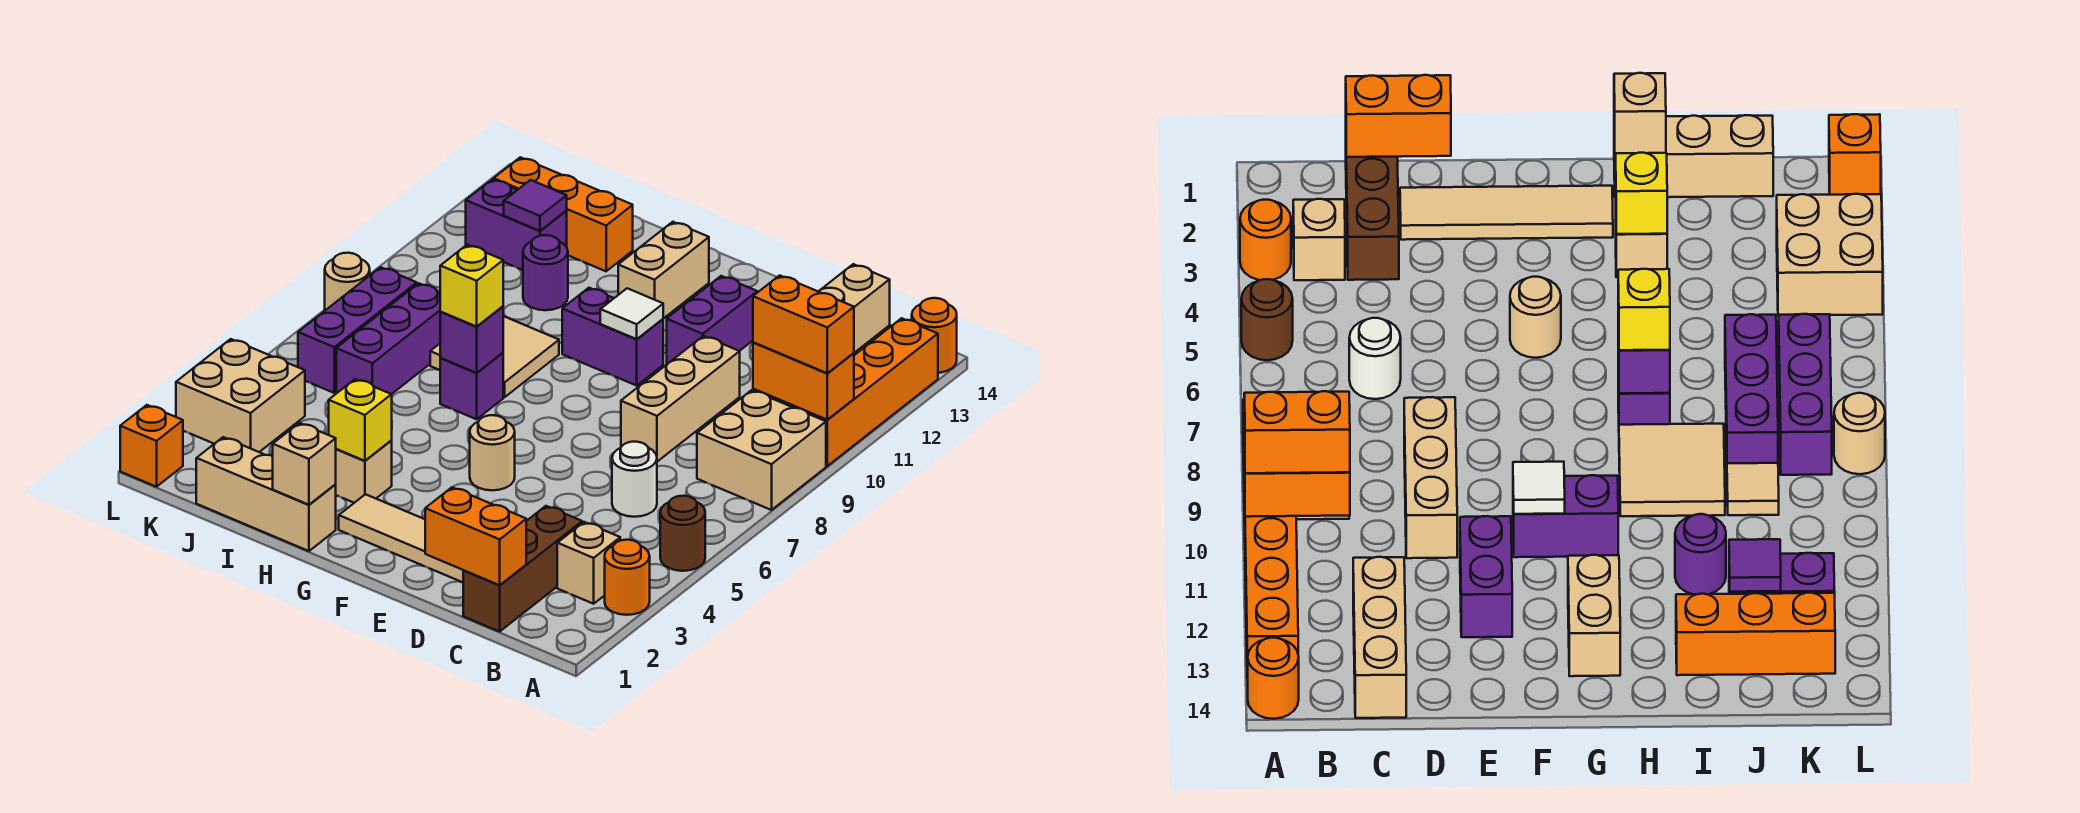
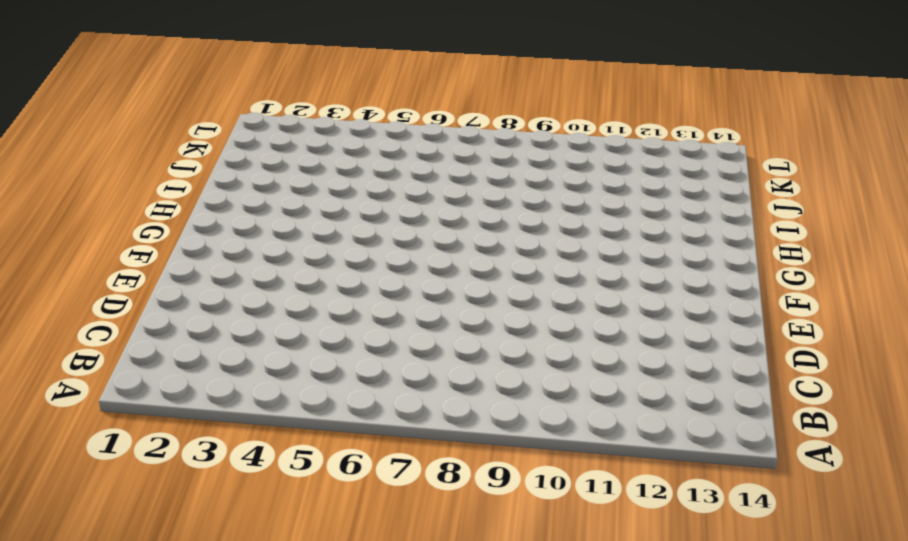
none -> orange round brick A3 level 1
none -> brown round brick A5 level 1
none -> tan brick A8:B9 level 1
none -> orange brick A10:A13 level 1

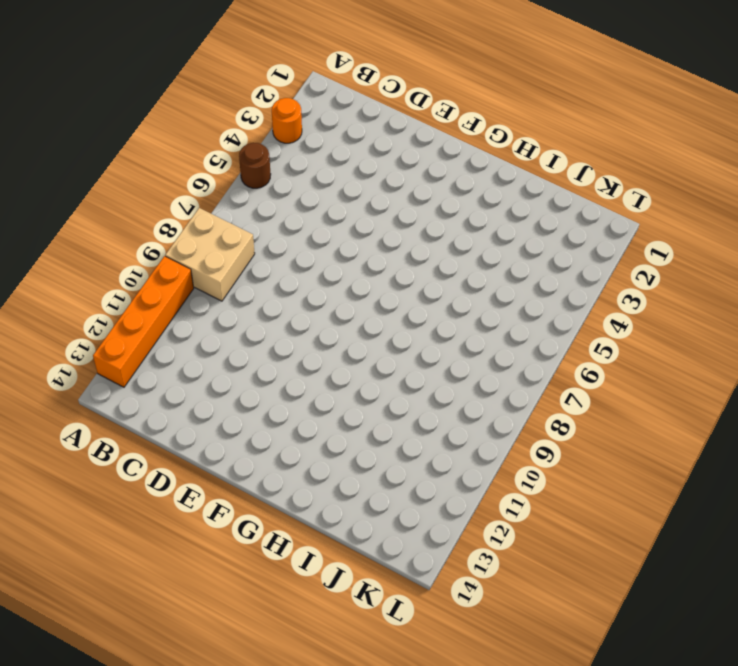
none -> orange round brick A14 level 1
none -> tan brick B3 level 1
none -> brown brick C1:C3 level 1
none -> white round brick C6 level 1

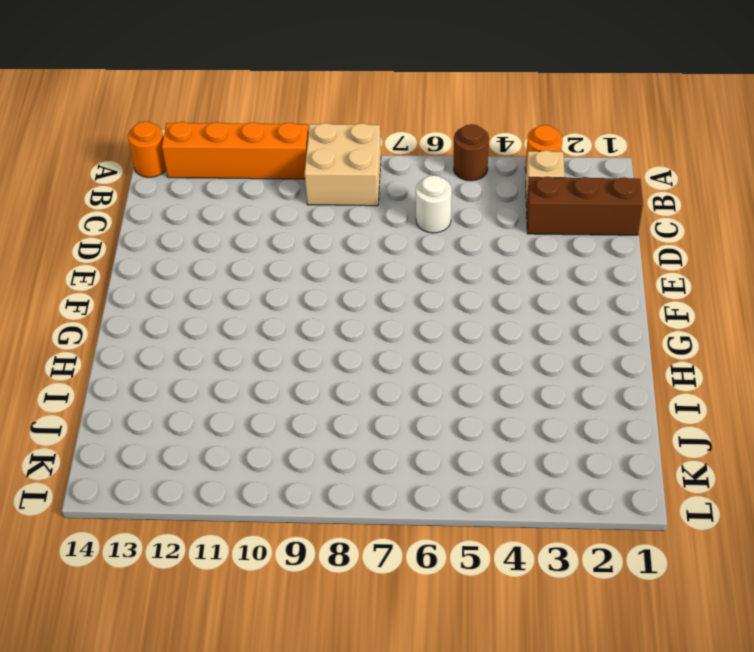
none -> tan brick C12:C14 level 1
none -> tan tile D2:G2 level 1
none -> tan brick D8:D10 level 1
none -> purple brick E11:E12 level 1

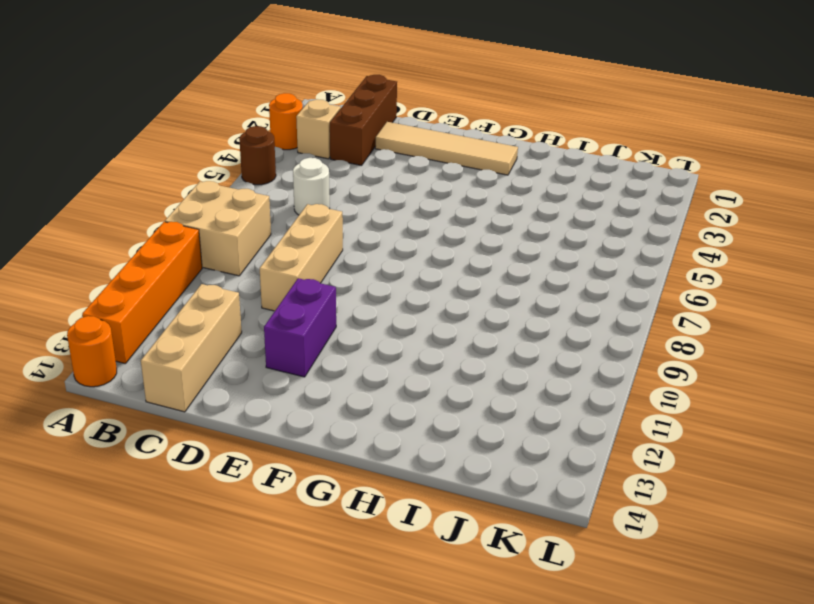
none -> tan round brick F5 level 1
none -> purple brick F10:G10 level 1
none -> tan brick G12:G13 level 1
none -> tan brick H1:J1 level 1

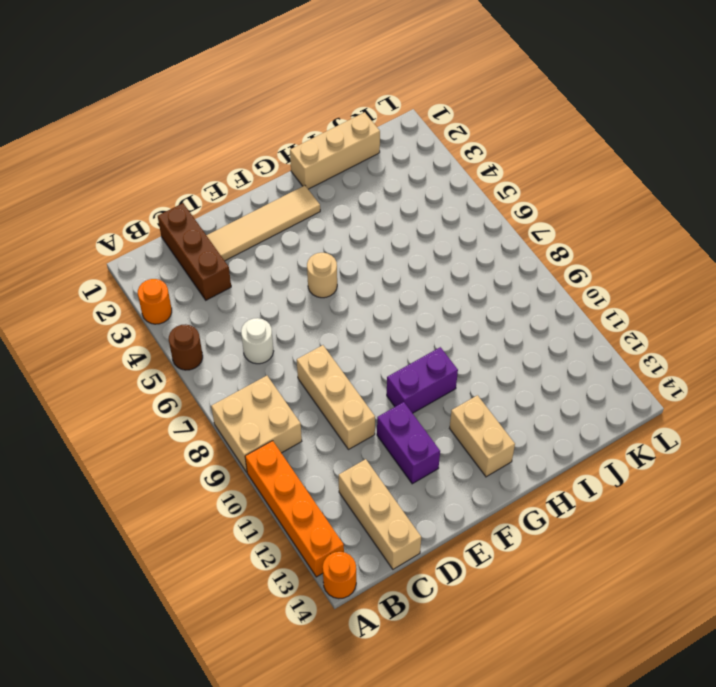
none -> tan brick B3 level 1
none -> tan brick H3 level 1
none -> purple brick H7 level 1
none -> tan tile H8:I9 level 1

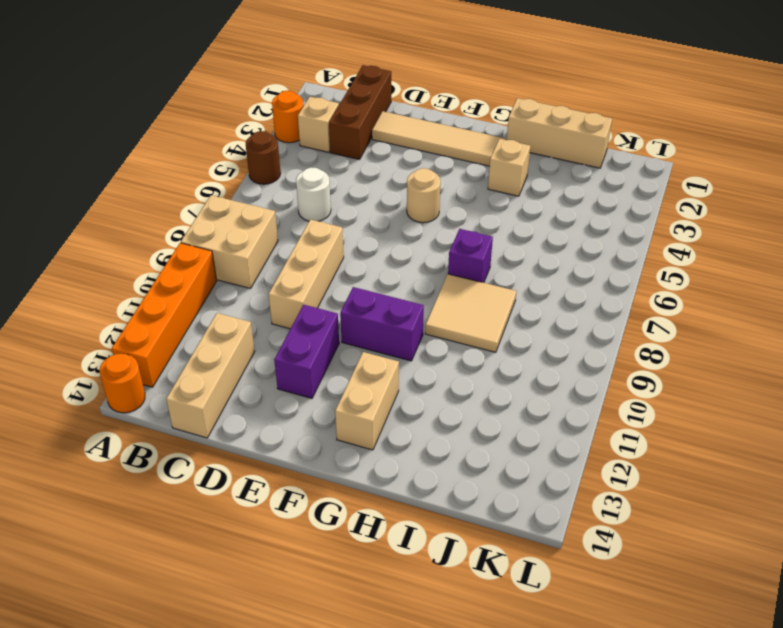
none -> purple round brick I11 level 1
none -> orange brick I13:K13 level 1
none -> purple brick J6:J8 level 1
none -> tan tile J9 level 1

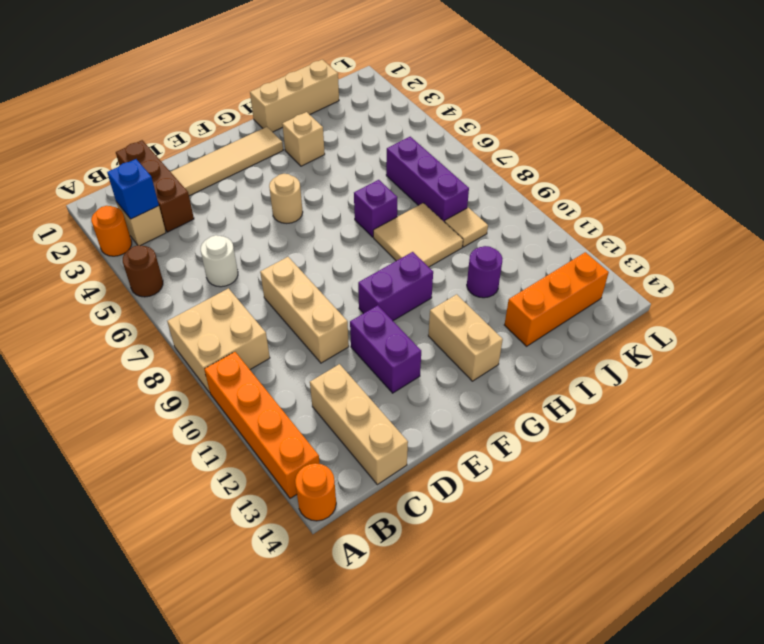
blue brick B3 level 2 -> none
none -> purple brick J12:K12 level 1
none -> tan brick K3:L4 level 1
none -> purple brick K6:K8 level 1
none -> orange brick L1 level 1

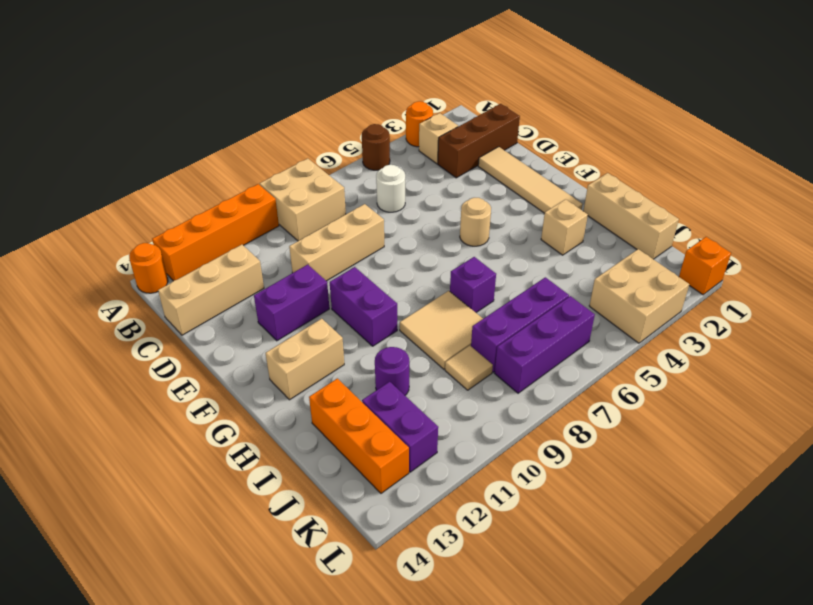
none -> tan round brick L8 level 1
none -> orange brick A10:B10 level 2
none -> orange brick C1:D1 level 2
none -> white tile F10 level 2

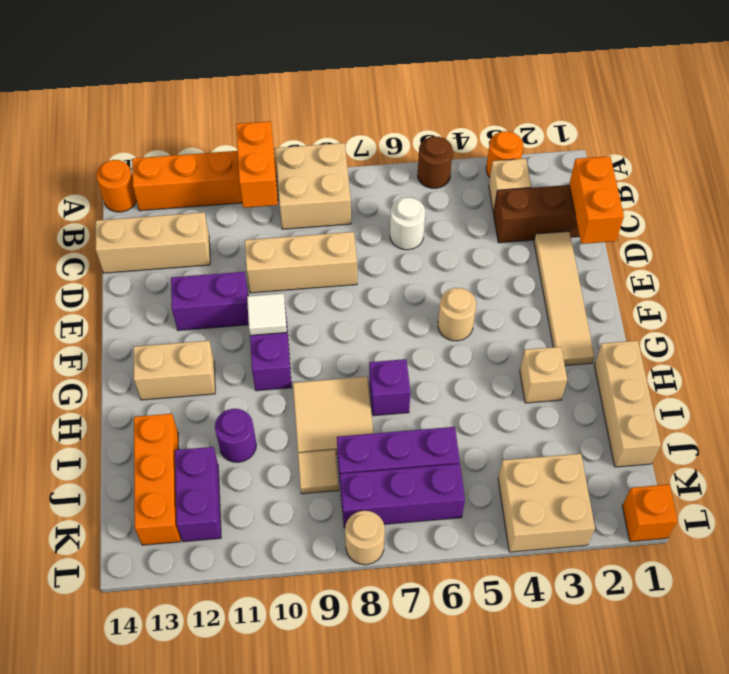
none -> tan brick H1 level 2
none -> yellow brick H3 level 2
none -> purple brick H7 level 2
none -> purple tile J12 level 2

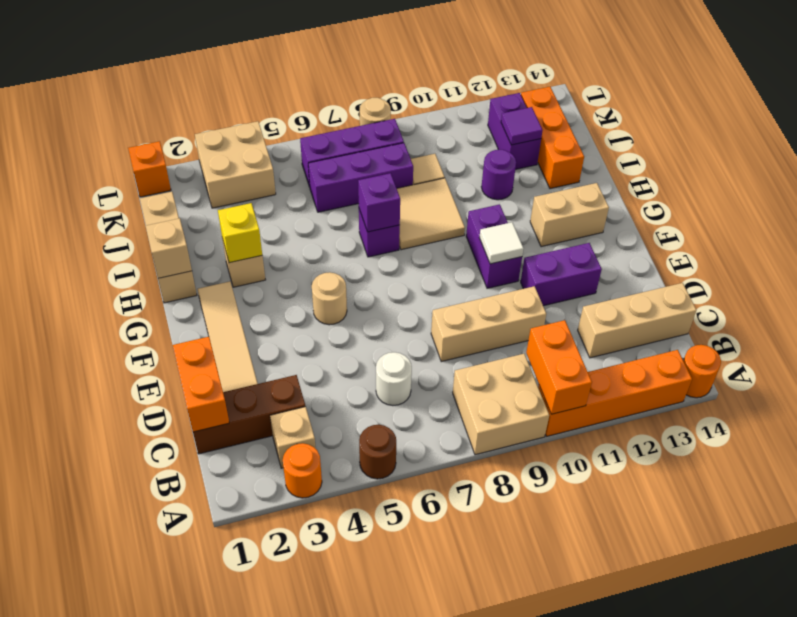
none -> orange brick A10:B10 level 3
none -> yellow brick H7 level 3

